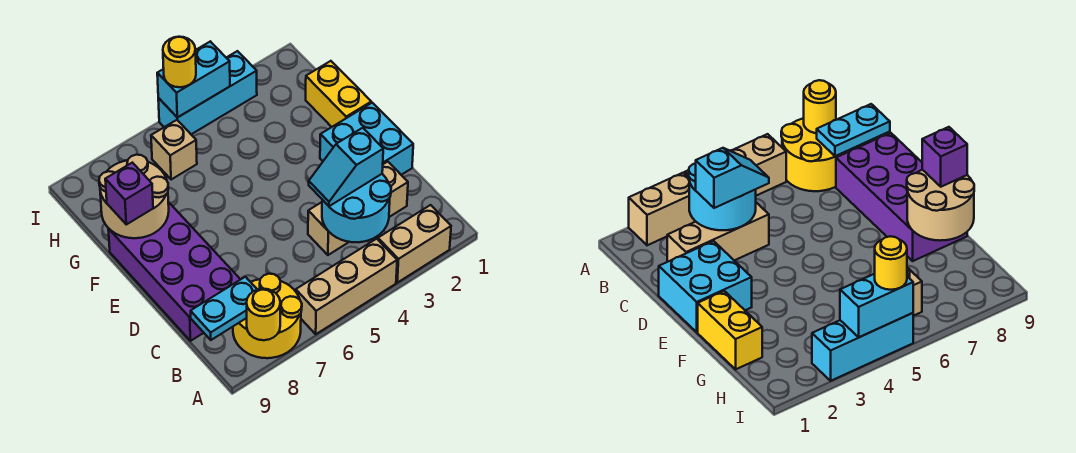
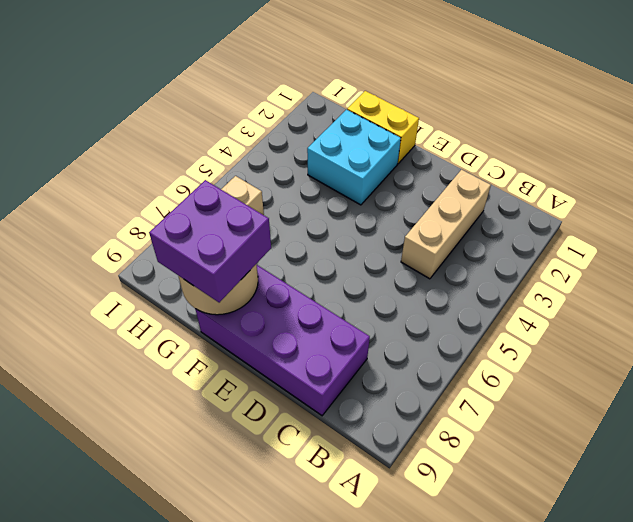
cyan brick F2:G3 level 1 -> cyan brick D1:E2 level 1
purple brick F8:G9 level 3 -> purple brick F9 level 3
none -> tan brick A2:A3 level 1
none -> tan brick A4:A6 level 1
none -> yellow round brick A7:B8 level 1

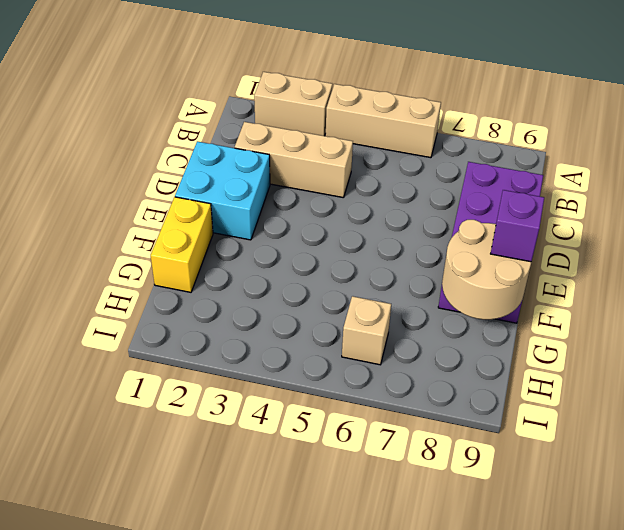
none -> yellow round brick A7:B8 level 1
none -> cyan brick I3:I5 level 1
none -> yellow round brick A8 level 2

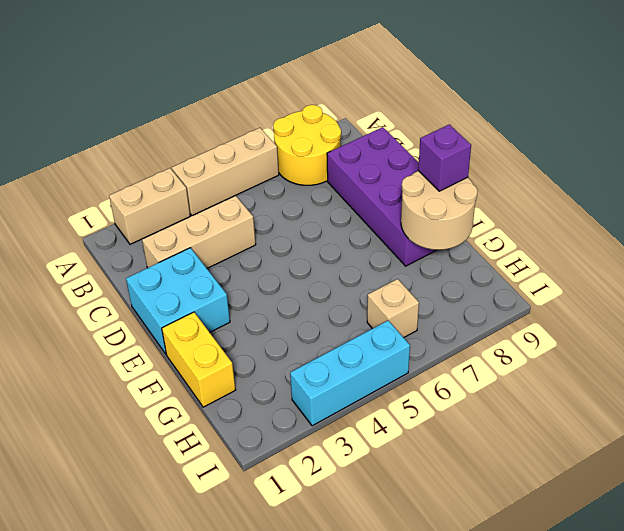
none -> yellow round brick A8 level 2
none -> cyan round brick B3:C4 level 2
none -> cyan plate B8:B9 level 2

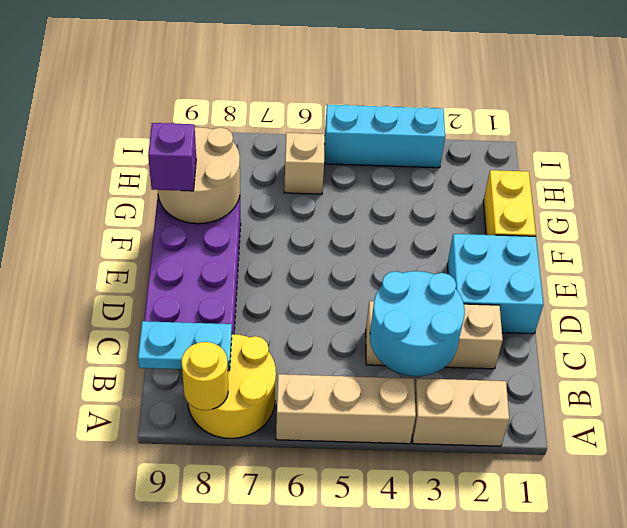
none -> cyan brick I4:I5 level 2
none -> cyan slope C3:C4 level 3 top 3
none -> yellow round brick I5 level 3

